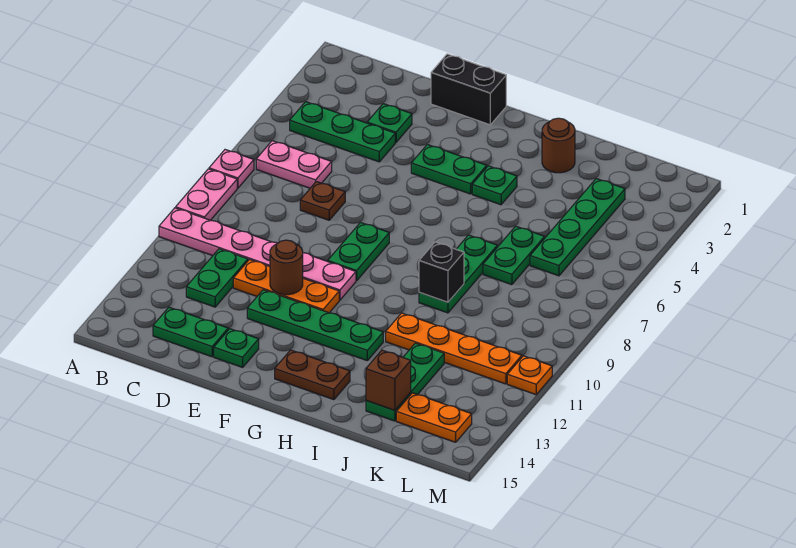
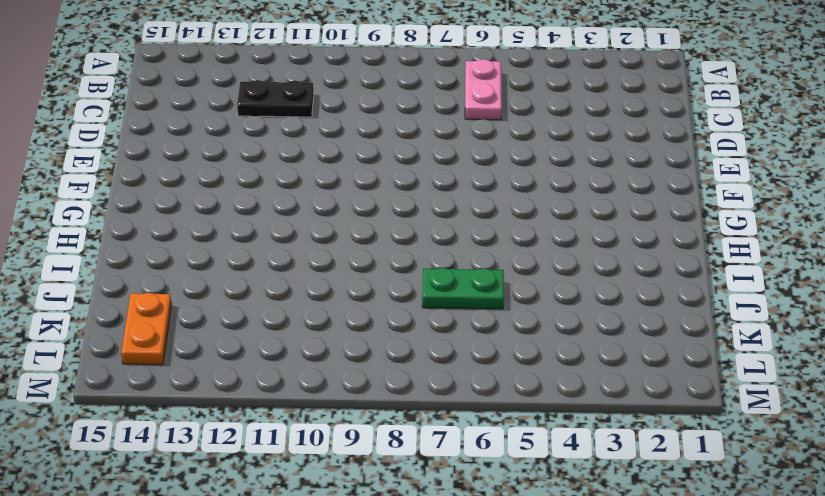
black plate C11:C12 level 1 -> green plate C11:C12 level 1
none -> pink plate A7 level 1
none -> pink plate A8:A9 level 1
none -> pink plate A10:F10 level 1

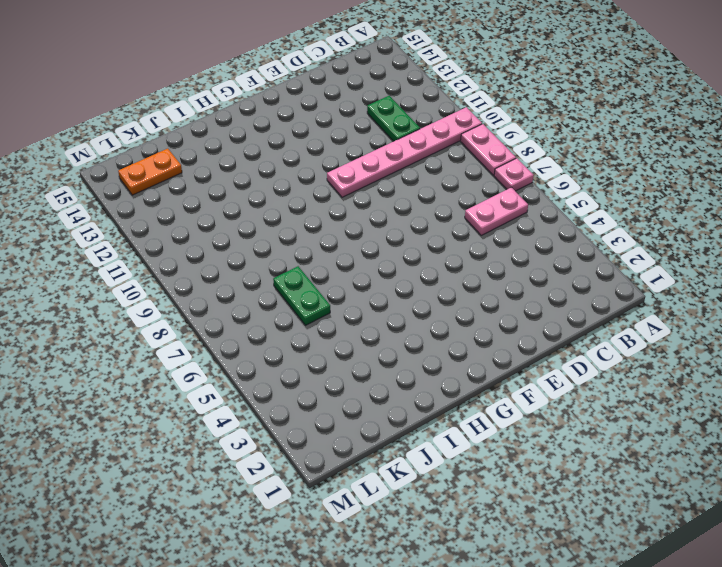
none -> green plate B4:D4 level 1
none -> green plate C14:D14 level 1
none -> green plate D3 level 1

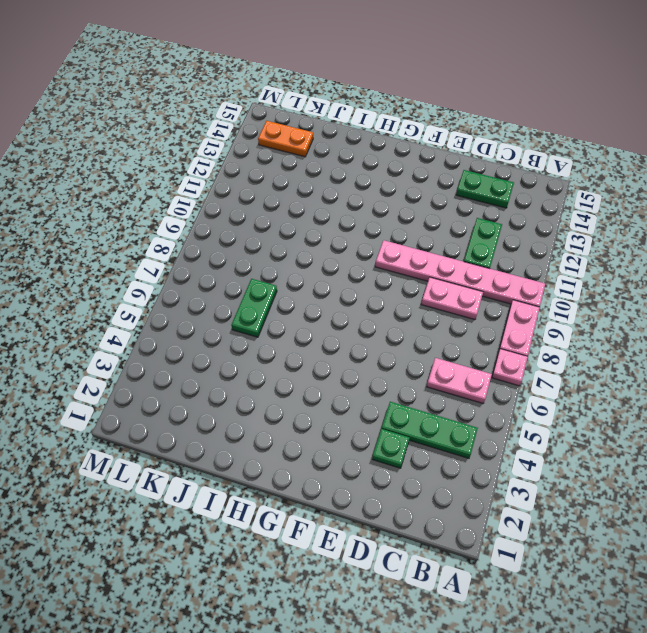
pink plate C9:D9 level 1 -> none
none -> brown plate D7 level 1
none -> orange plate D11:F11 level 1
none -> black brick E1:F1 level 1

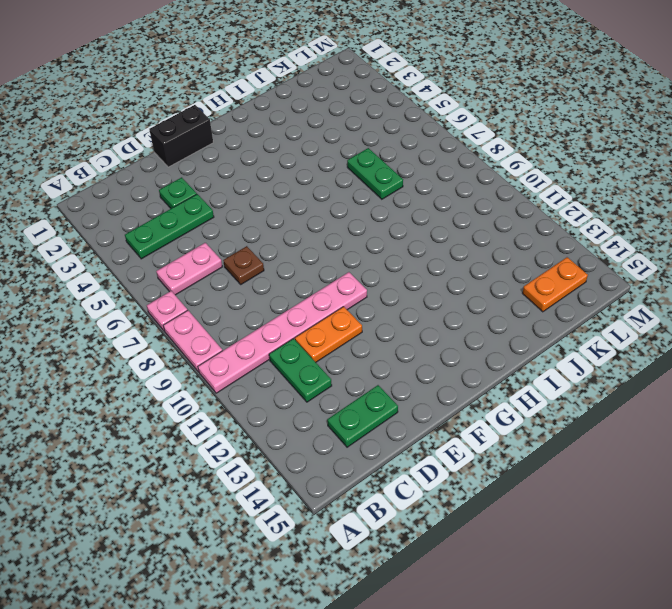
orange plate D11:E11 level 1 -> orange plate D11:F11 level 1
none -> green plate E12:H12 level 1
none -> green plate E14 level 1
none -> green plate F4:G4 level 1

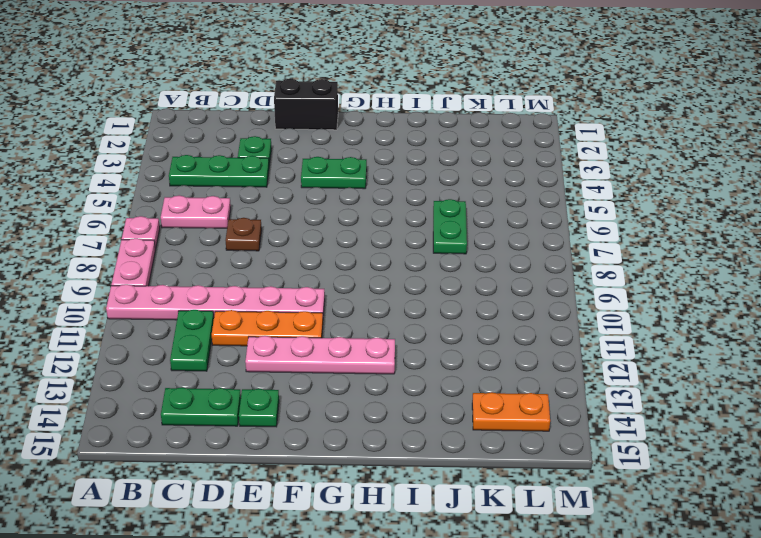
pink plate E12:H12 level 1 -> green plate E12:H12 level 1
none -> green plate F8:F9 level 1
none -> brown plate G14:H14 level 1
none -> green plate H4 level 1

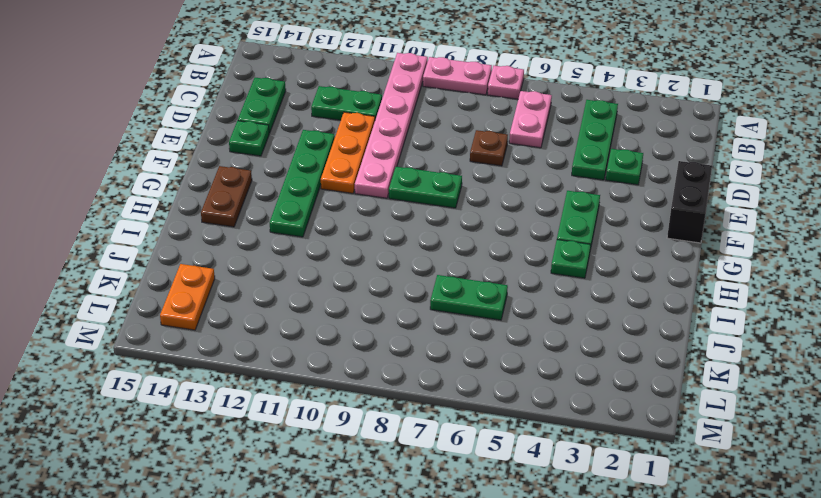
none -> brown round brick I2 level 1
none -> green plate I7:I9 level 1
none -> orange plate I11:L11 level 1

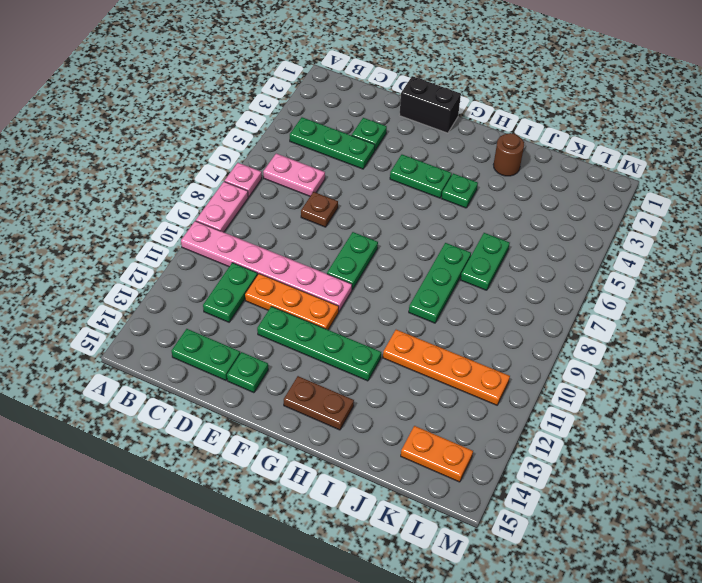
none -> green plate J12:J14 level 1
none -> green plate K3:K6 level 1
none -> orange plate M11 level 1

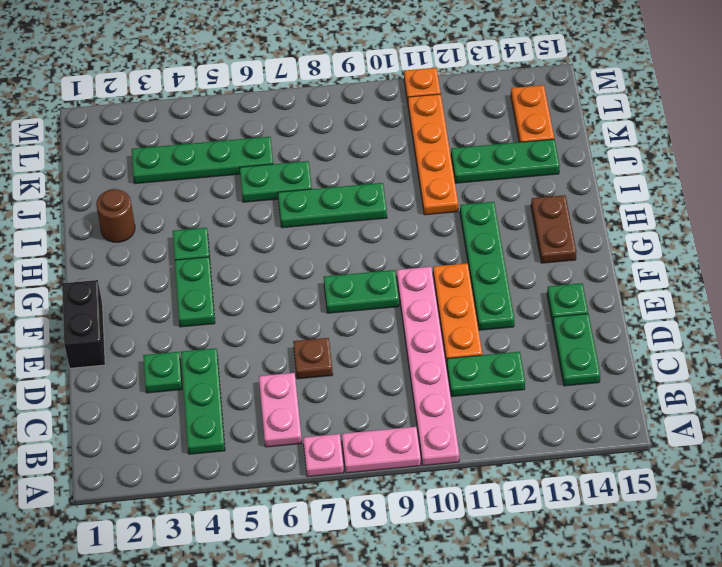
none -> brown round brick E11 level 2
none -> black brick I9 level 2
none -> brown brick J14 level 2

